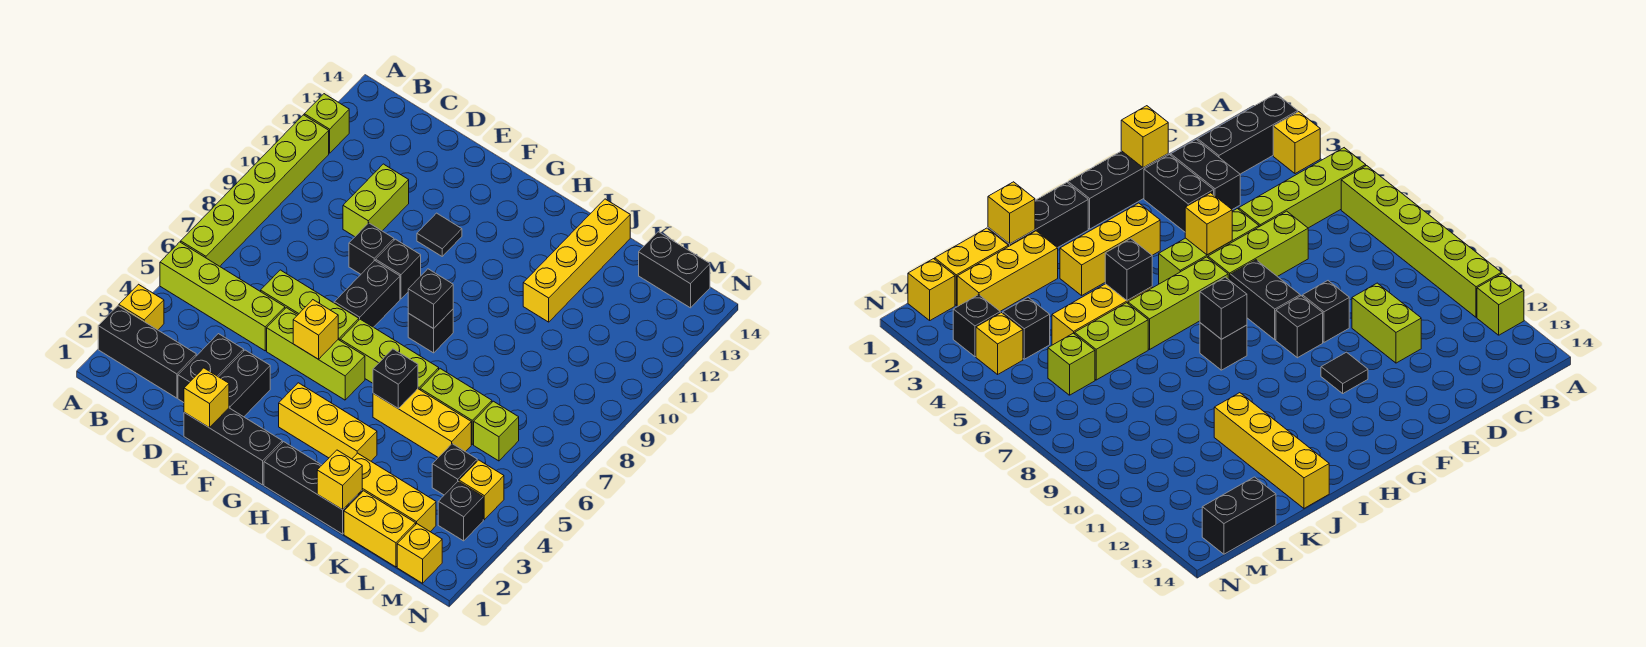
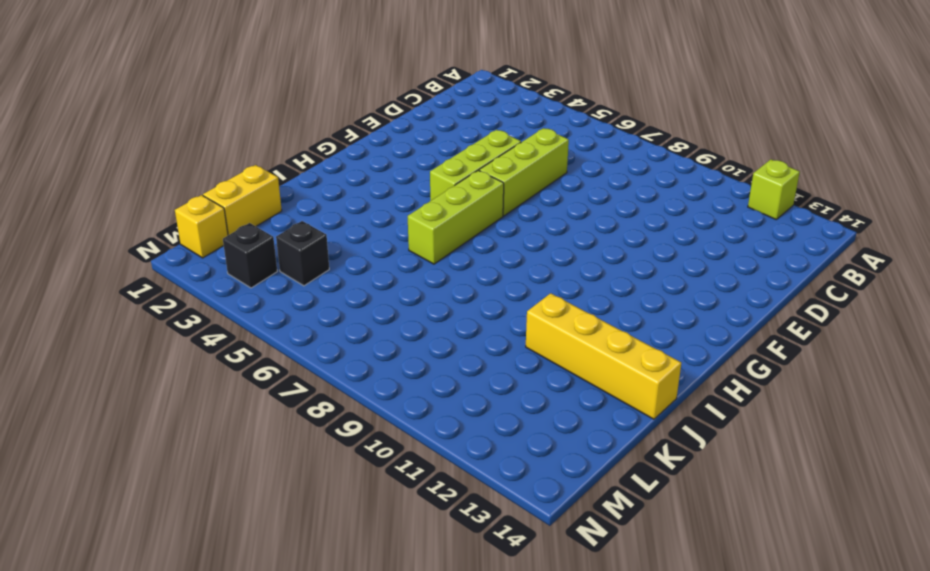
none -> black brick A2:C2 level 1
none -> yellow brick A3 level 1
none -> lime brick A5:D5 level 1
none -> lime brick A6:A11 level 1

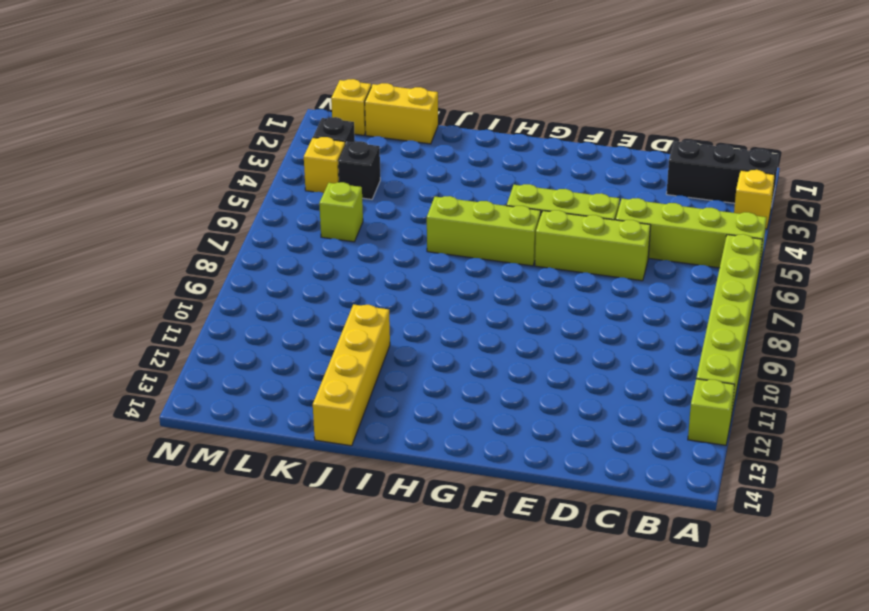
none -> black brick D2:D3 level 1
none -> lime brick D10:D11 level 1
none -> black brick E1:G1 level 1
none -> black brick E2:E3 level 1

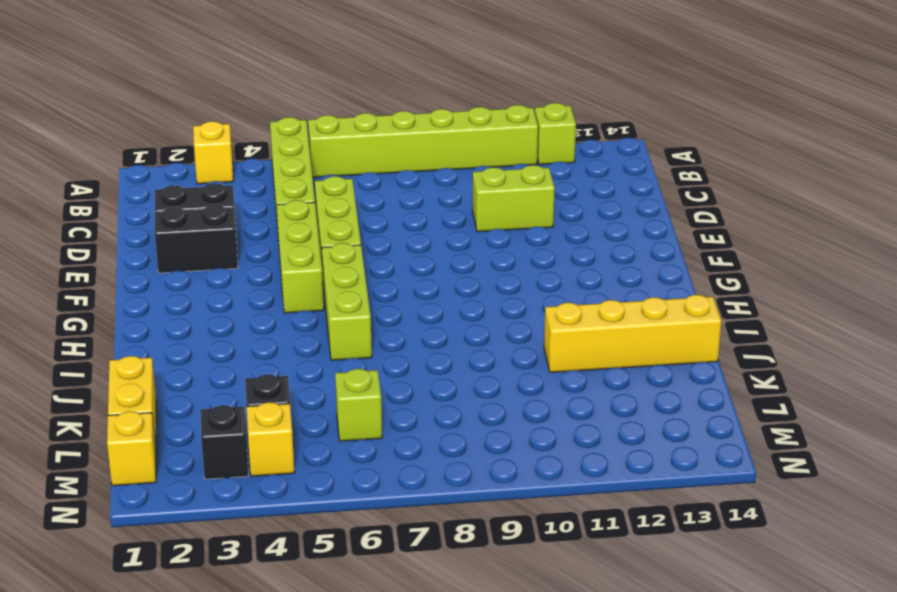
none -> black brick A2:C2 level 1
none -> black brick E1:G1 level 1
none -> black brick E9 level 1
none -> black brick F7:F8 level 1

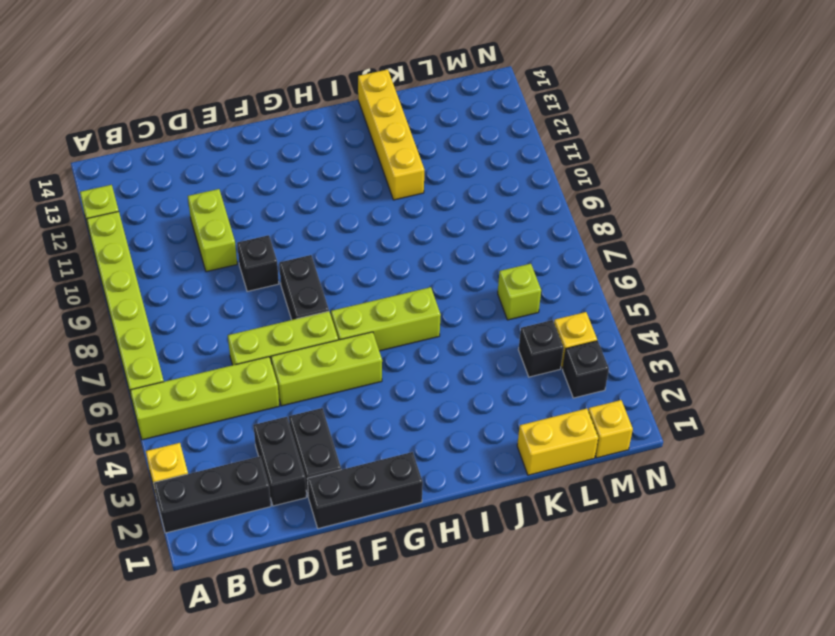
none -> black brick F9 level 1
none -> black tile F11 level 1
none -> yellow brick G3:I3 level 1
none -> black brick H1:J1 level 1

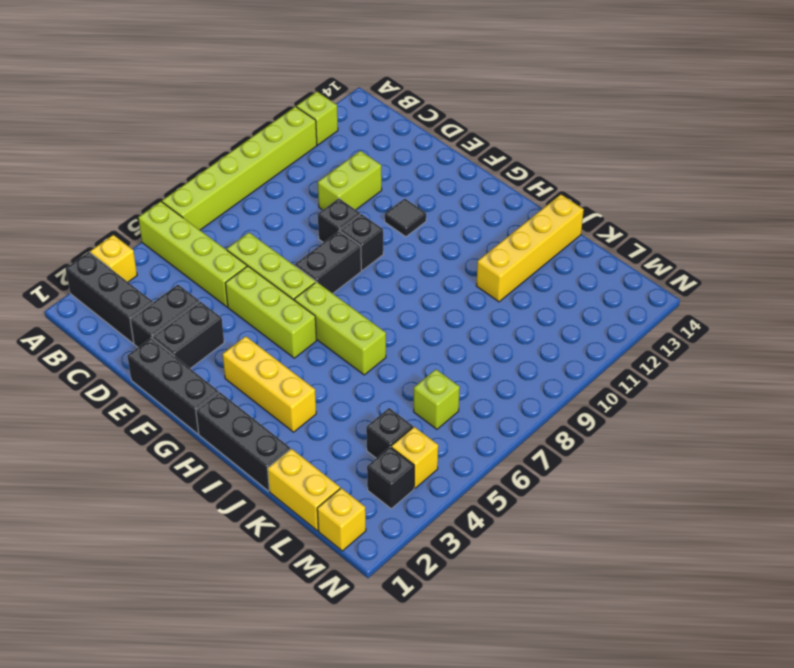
none -> black brick H8 level 1
none -> yellow brick I5:K5 level 1
none -> yellow brick J2:L2 level 1
none -> lime brick J6:K6 level 1

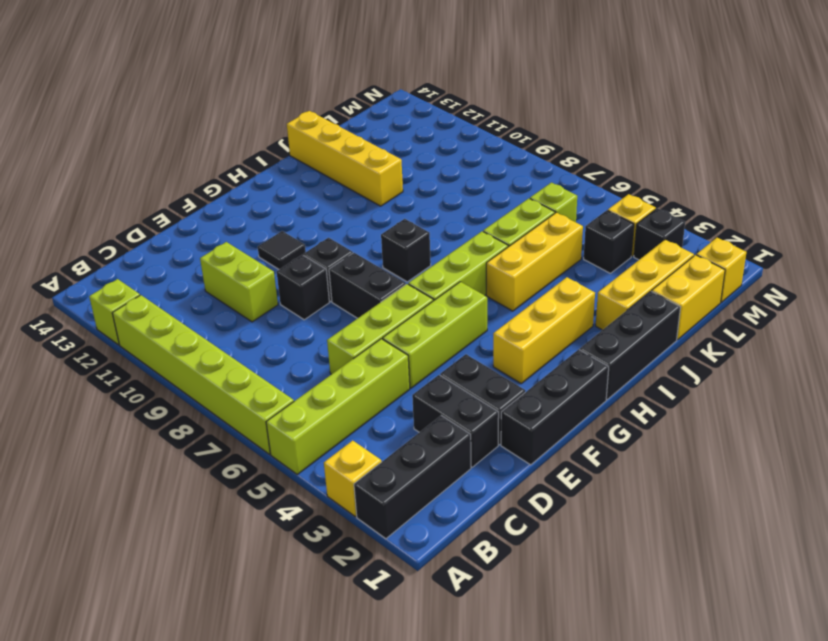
none -> black brick L14:M14 level 1
none -> yellow brick E1 level 2
none -> yellow brick F5 level 2
none -> black brick H8 level 2

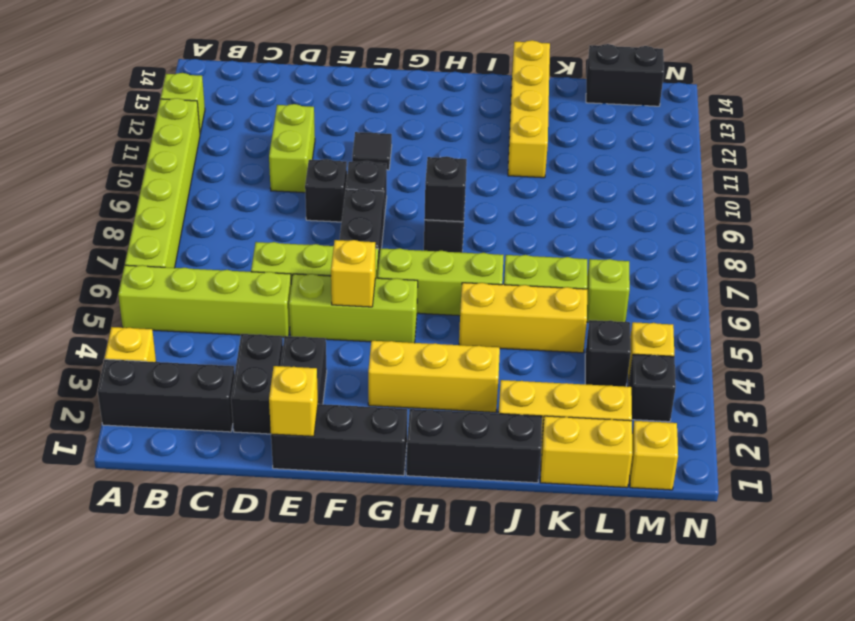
none -> black brick I5 level 2
none -> yellow brick J1 level 2

